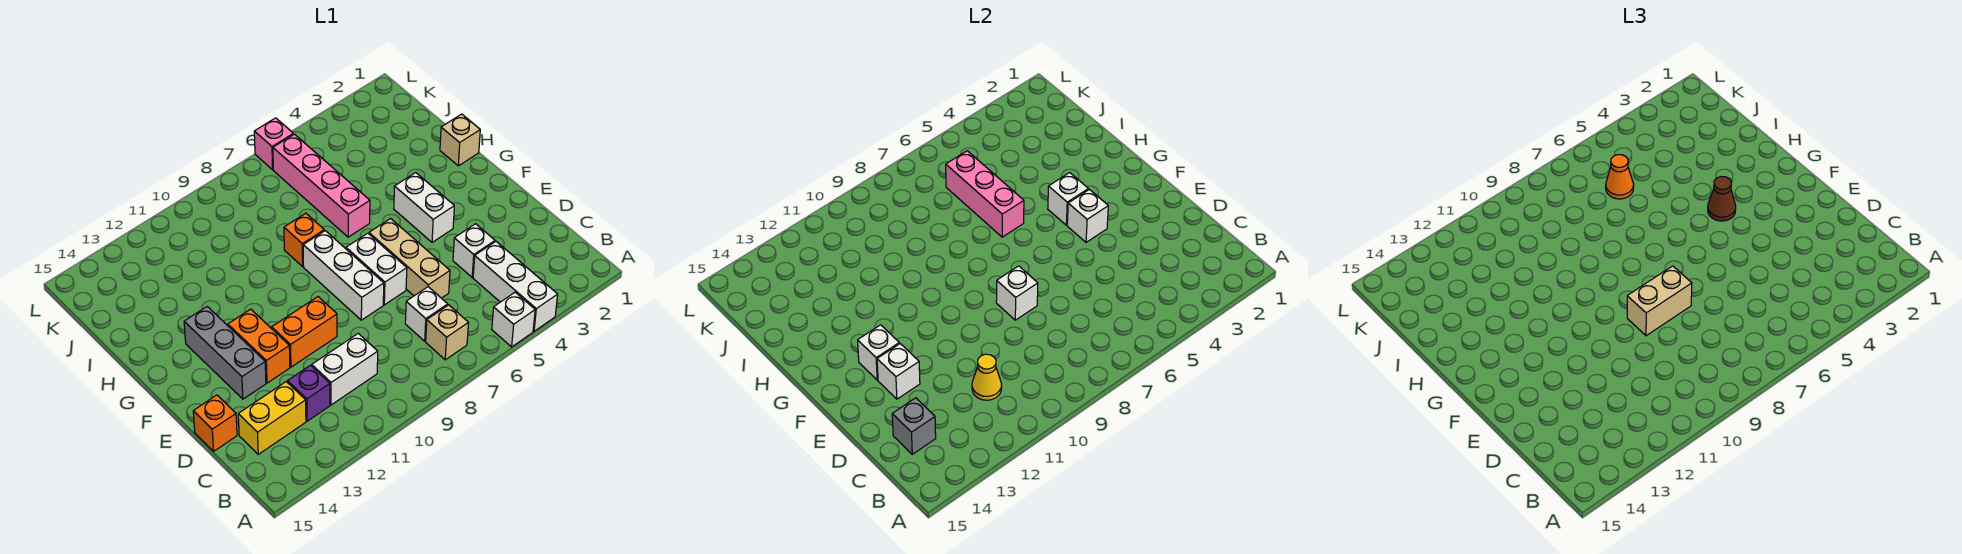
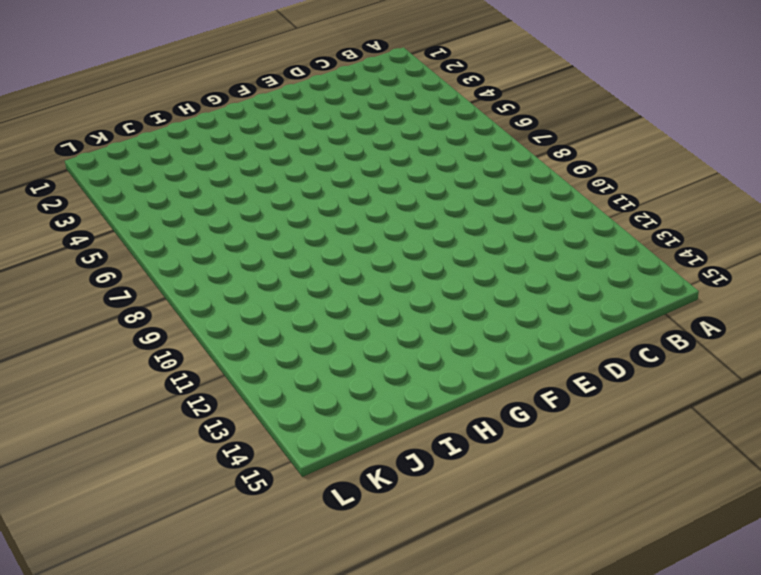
none -> white brick A4:C4 level 1
none -> white brick A5 level 1
none -> tan brick B7 level 1
none -> white brick C7 level 1

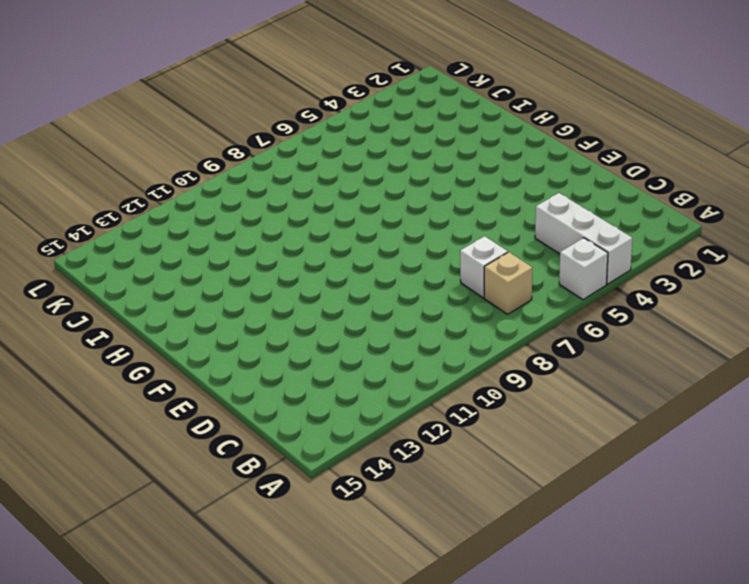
none -> white brick C10:C11 level 1
none -> purple brick C12 level 1
none -> yellow brick C13:C14 level 1
none -> white brick D4 level 1

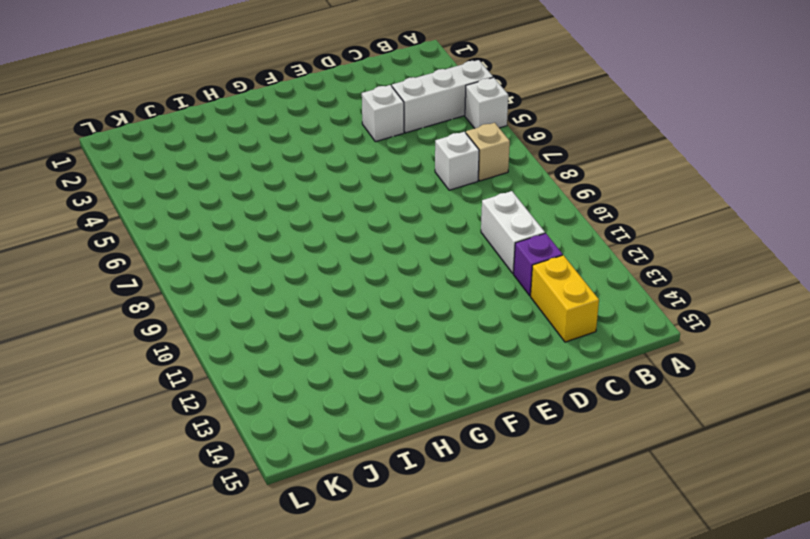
none -> tan brick D6:F6 level 1
none -> orange brick D15 level 1
none -> white brick E7:F7 level 1
none -> white brick E8:G8 level 1

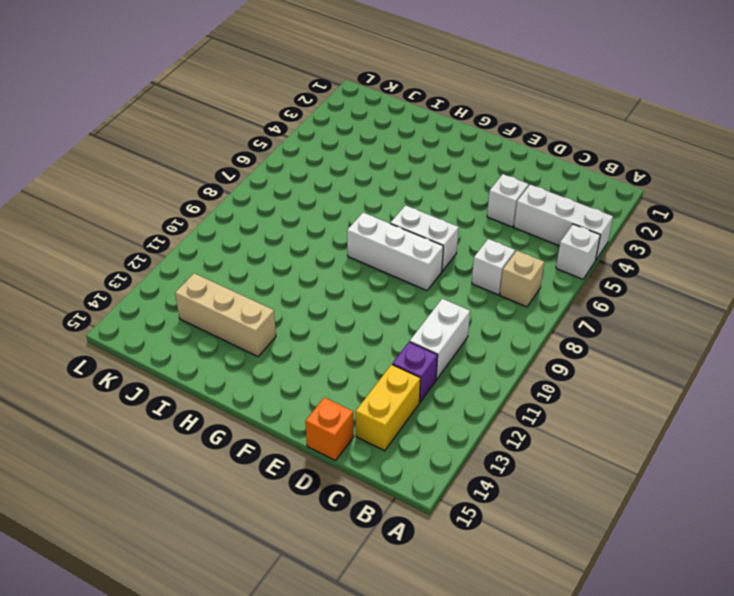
tan brick H13:J13 level 1 -> tan brick D6:F6 level 1
none -> orange brick E10:E11 level 1
none -> orange brick E12:F12 level 1
none -> grey brick E13:G13 level 1
none -> white brick F4:G4 level 1

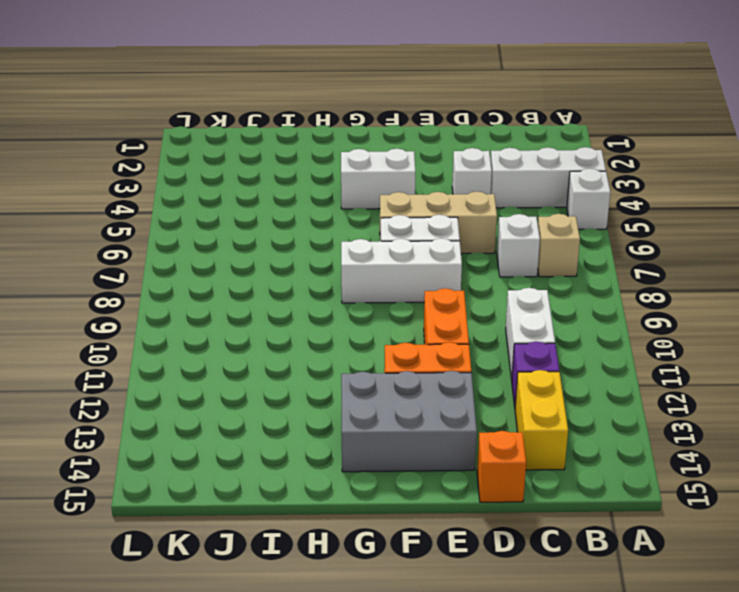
grey brick E13:G14 level 1 -> grey brick E13:G13 level 1
none -> tan brick H1 level 1
none -> pink brick H6:K6 level 1
none -> orange brick H8 level 1
none -> pink brick L6 level 1

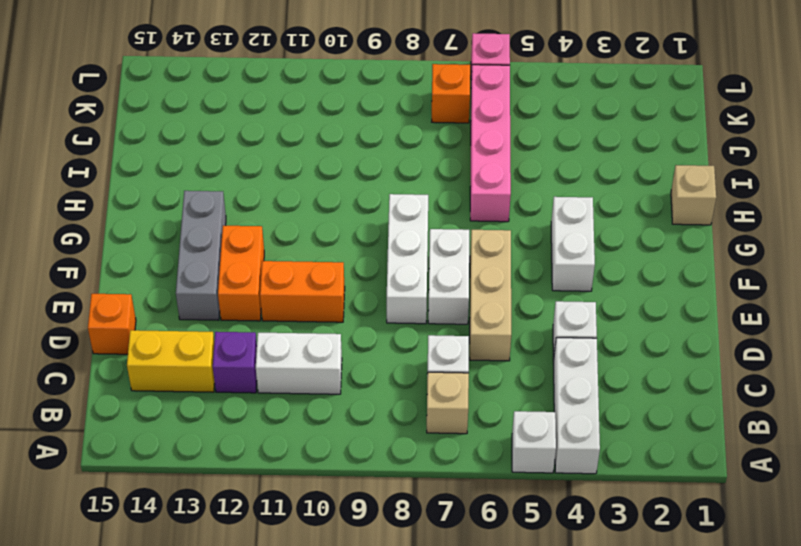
orange brick K7 level 1 -> orange brick H8 level 1
none -> yellow cone C11 level 2
none -> grey brick C14 level 2
none -> white brick E8 level 2
none -> white brick E13 level 2

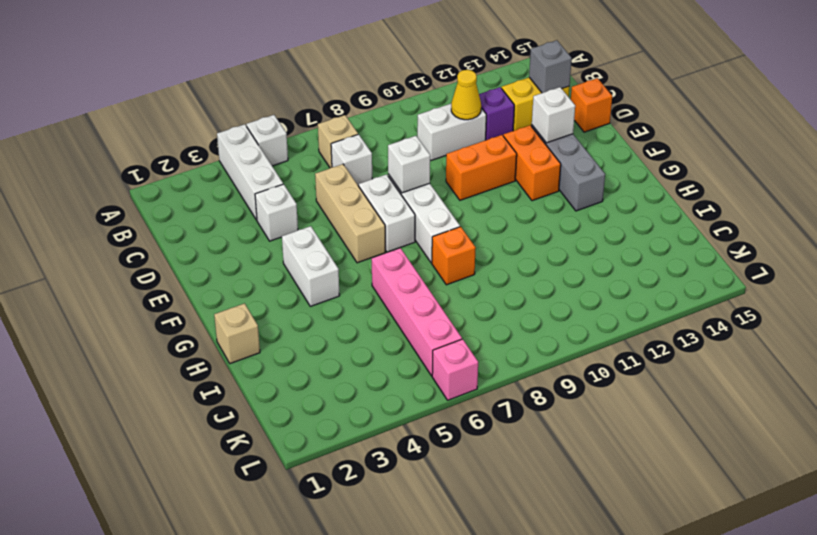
none -> white brick F4 level 2
none -> white brick F13 level 2
none -> white brick G4 level 2
none -> pink brick H6:J6 level 2

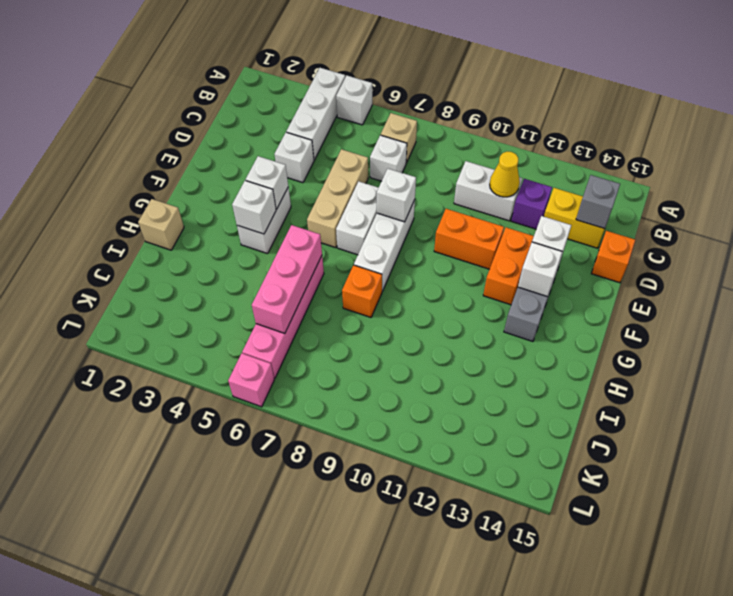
none -> tan brick E8:E9 level 3
none -> brown cone G4 level 3
none -> orange cone J6 level 3

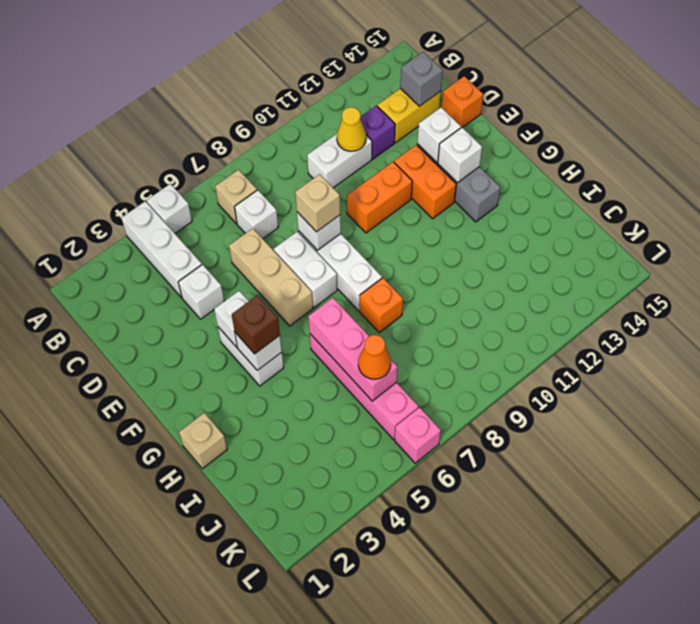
tan brick E8 level 3 -> tan brick E8:E9 level 3
brown brick G4 level 3 -> brown cone G4 level 3

